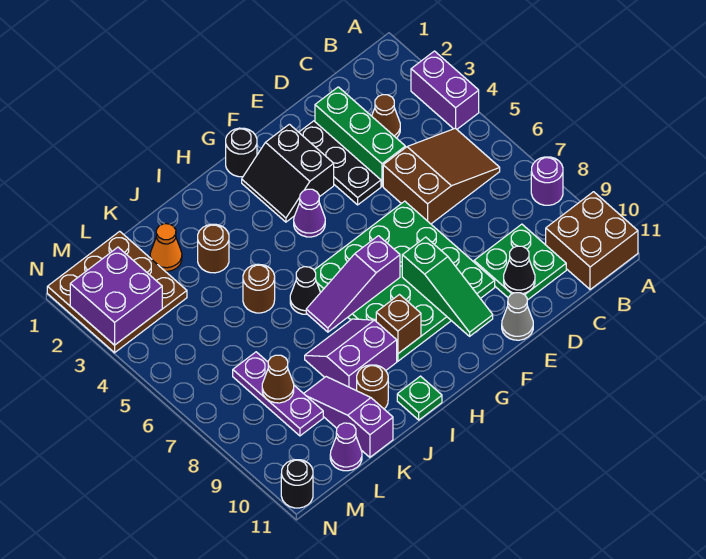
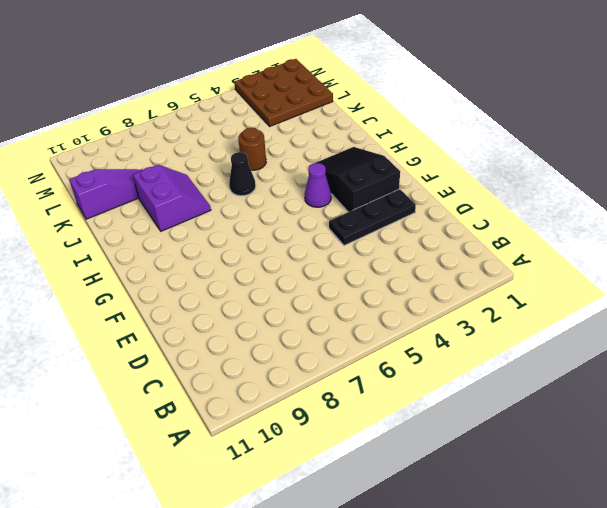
black slope F2:H3 level 1 top F -> black slope F2:G3 level 1 top F
none -> purple brick A3:A4 level 1
none -> purple round brick A8 level 1
none -> brown brick A10:B11 level 1
none -> brown slope B5:D6 level 1 top D

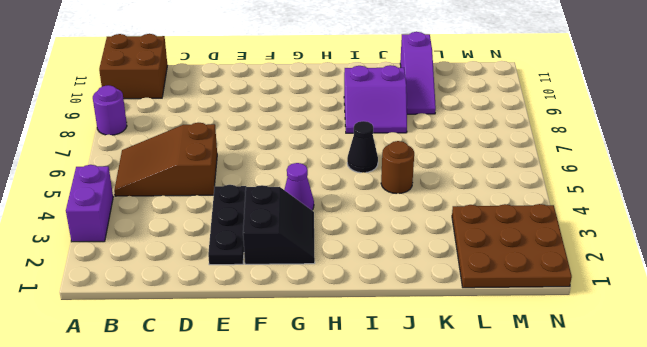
none -> brown cone C3 level 1
none -> green plate C9:D10 level 1
none -> green brick D2:D4 level 1
none -> green plate E6:H9 level 1

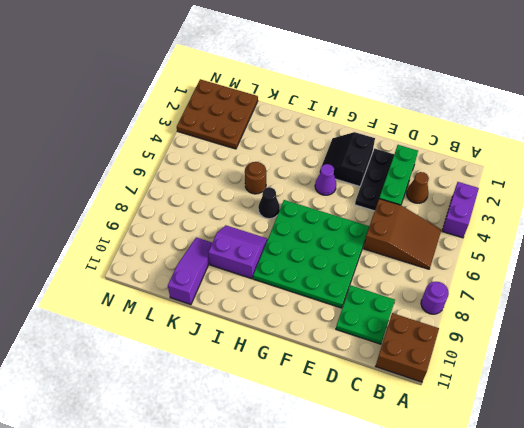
none -> grey cone E11 level 1
none -> black round brick G1 level 1
none -> green plate I11 level 1
none -> brown round brick J3 level 1

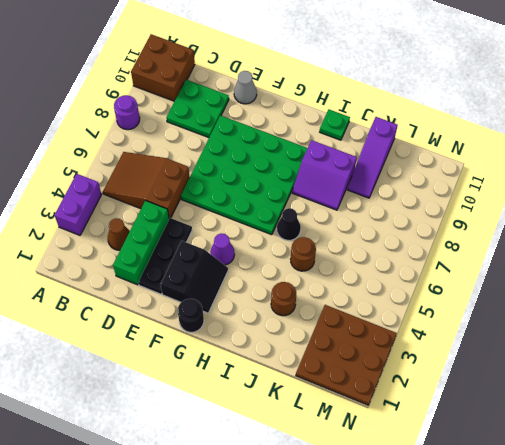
none -> brown round brick J10 level 1
none -> orange cone K2 level 1
none -> purple plate L7:L9 level 1
none -> purple cone L11 level 1

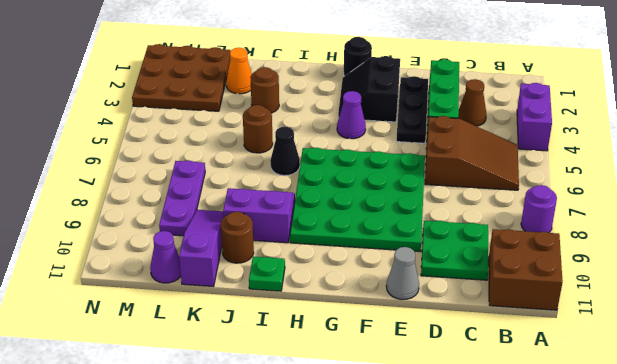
none -> black round brick N11 level 1
none -> black cone D10 level 2
none -> green slope F8:F10 level 2 top 8
none -> purple slope G7:I7 level 2 top G

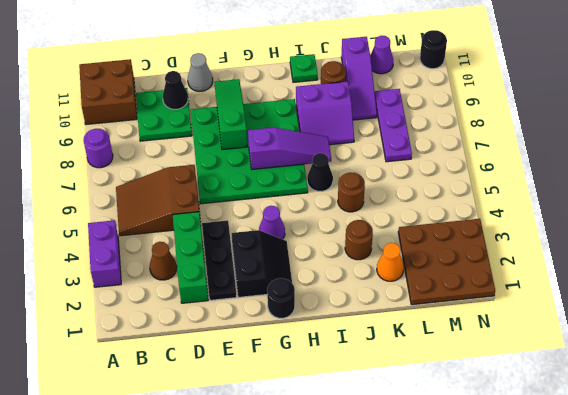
none -> brown brick H9 level 2
none -> brown cone L8 level 2
none -> purple brick M2:N3 level 2

